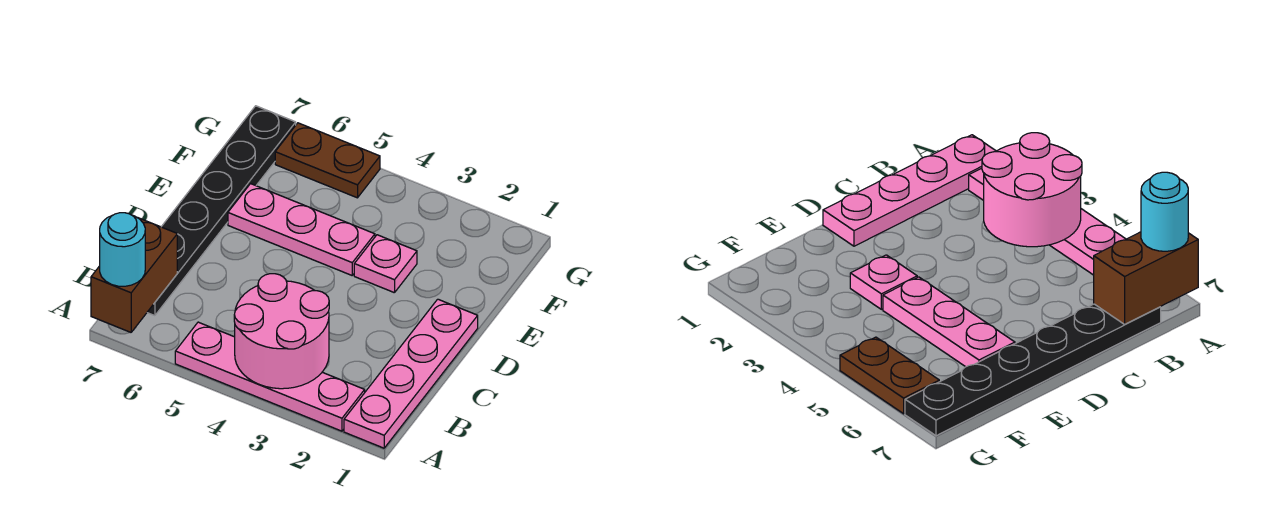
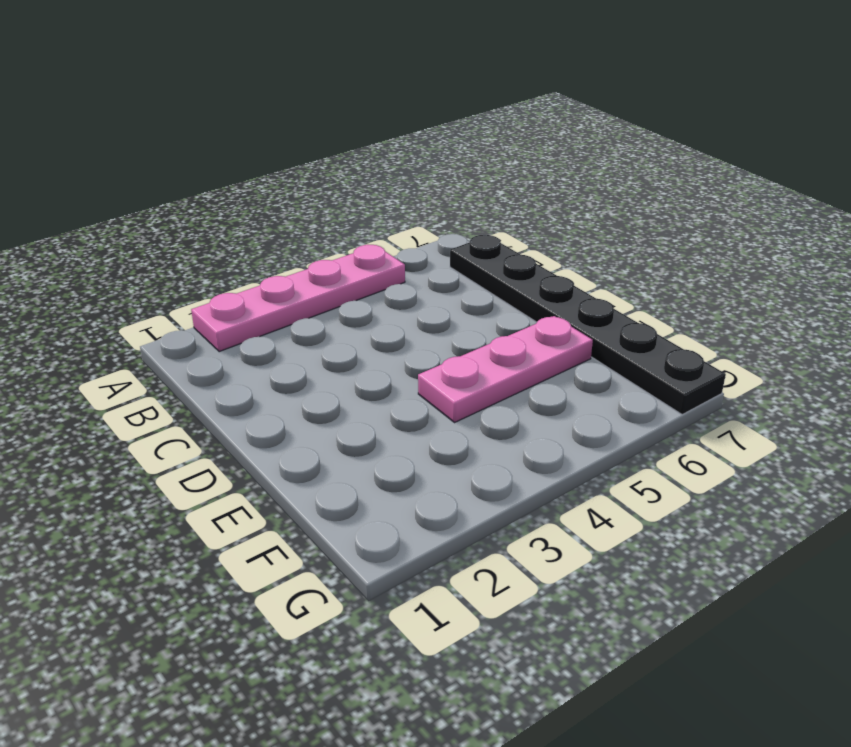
none -> pink plate A1:D1 level 1
none -> pink plate E3 level 1

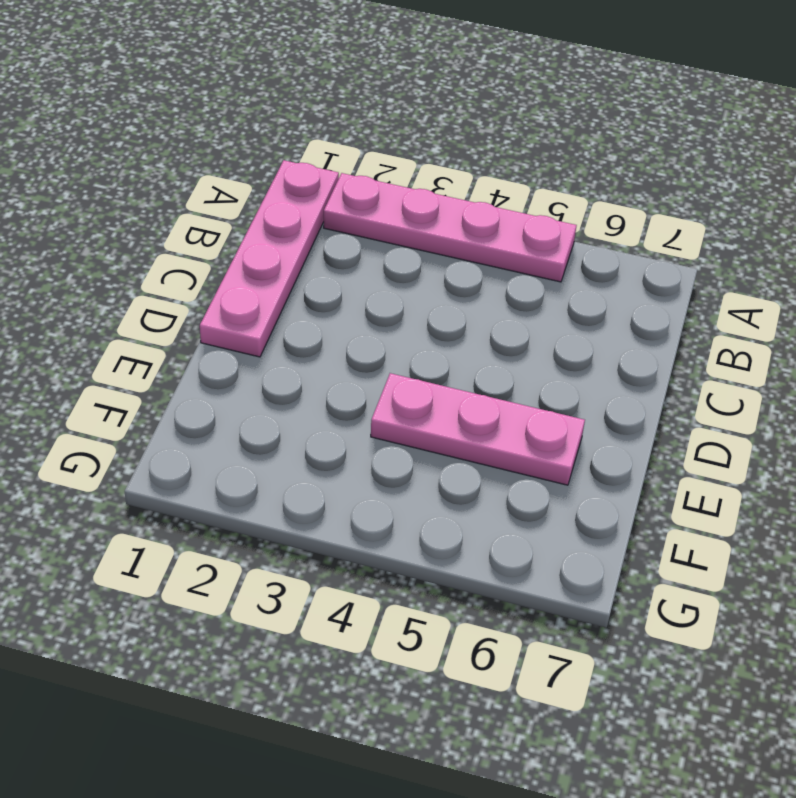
none -> black plate B7:G7 level 1
none -> pink plate E3 level 1

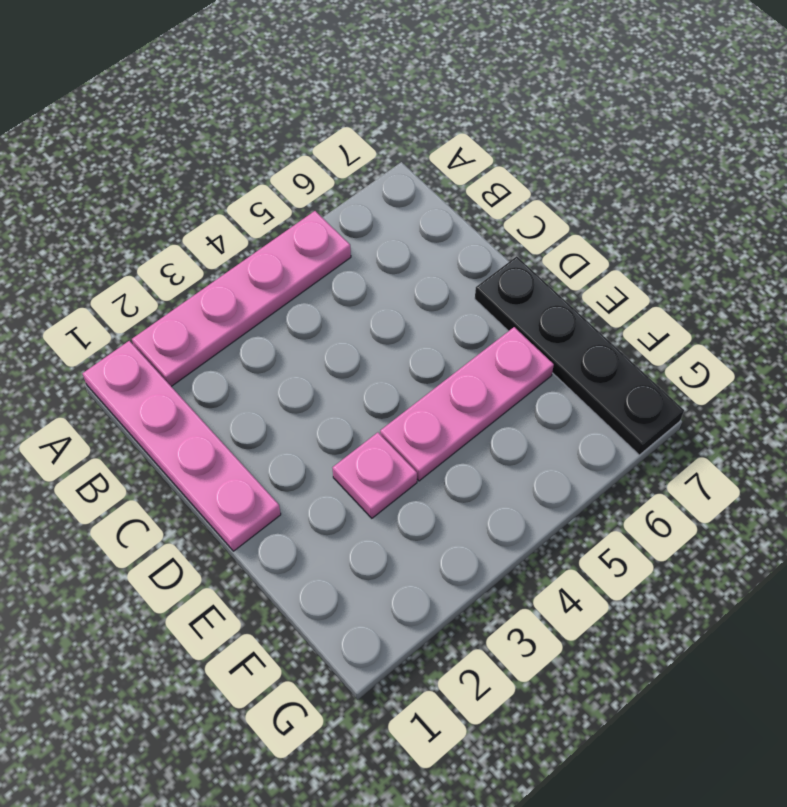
black plate D7:G7 level 1 -> black plate B7:G7 level 1
none -> brown plate G5:G6 level 1
none -> pink round brick A3:B4 level 2

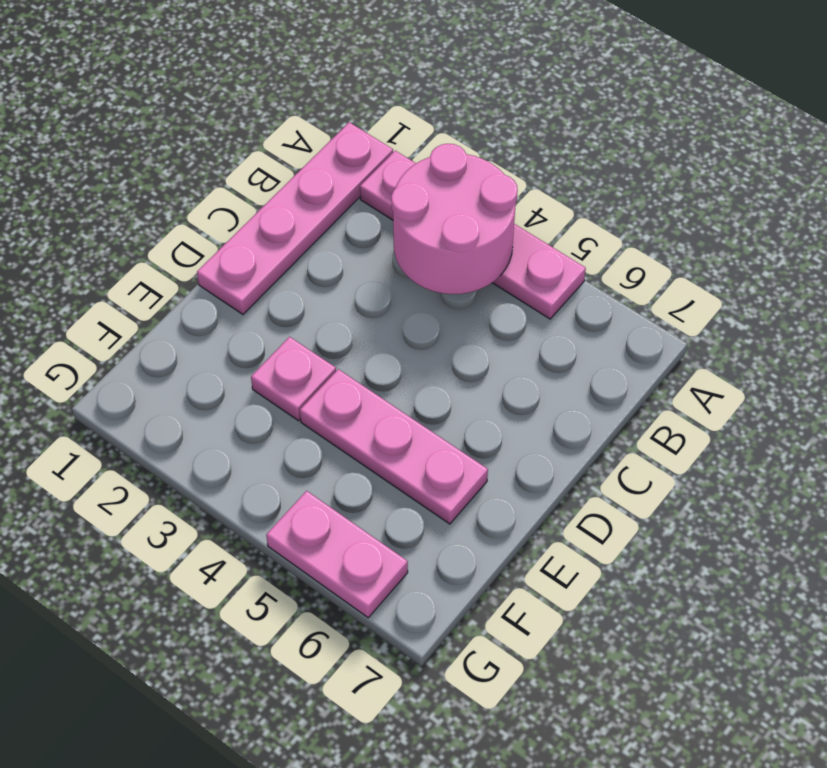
pink plate G5:G6 level 1 -> brown plate G5:G6 level 1
none -> black plate B7:G7 level 1
none -> brown brick A7:B7 level 2

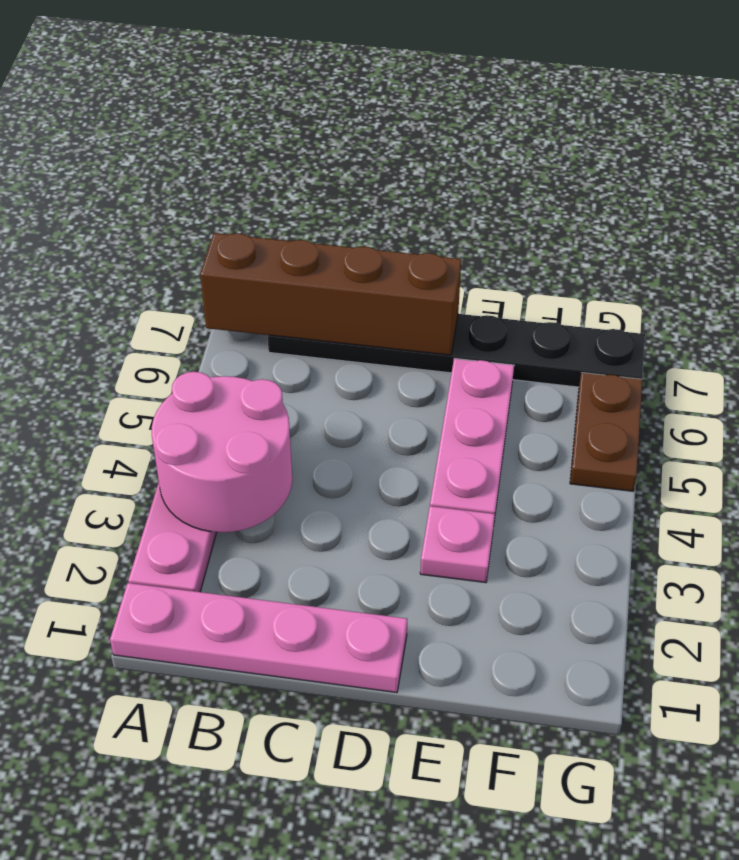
brown brick A7:D7 level 2 -> brown brick A7:B7 level 2
none -> cyan round brick A7 level 3

